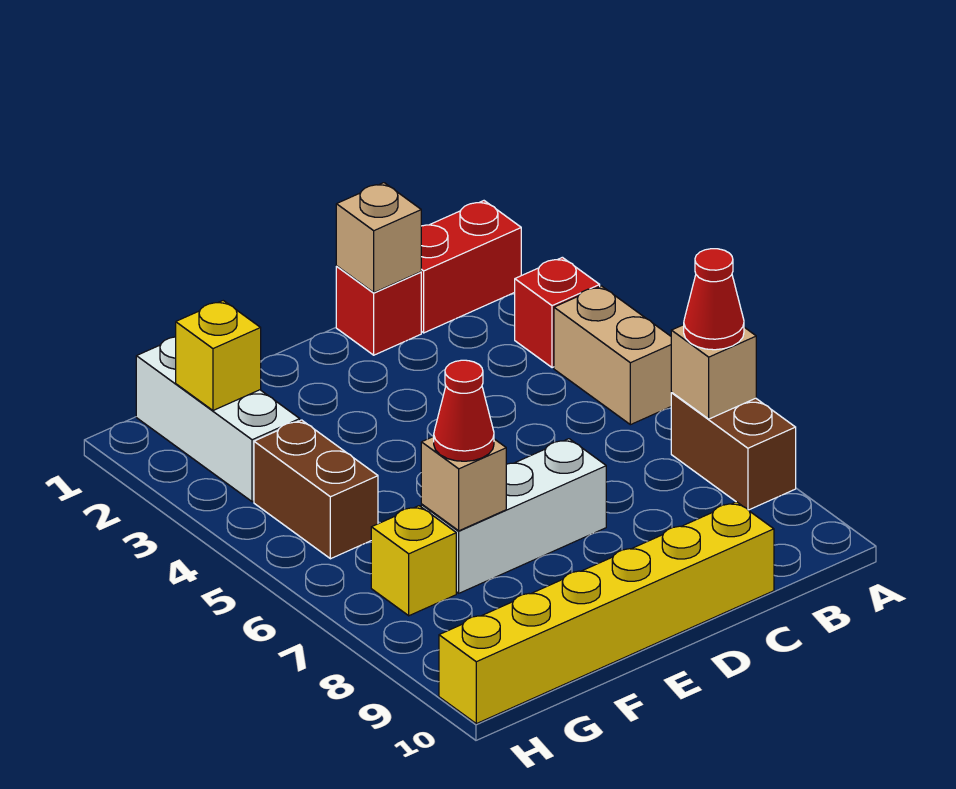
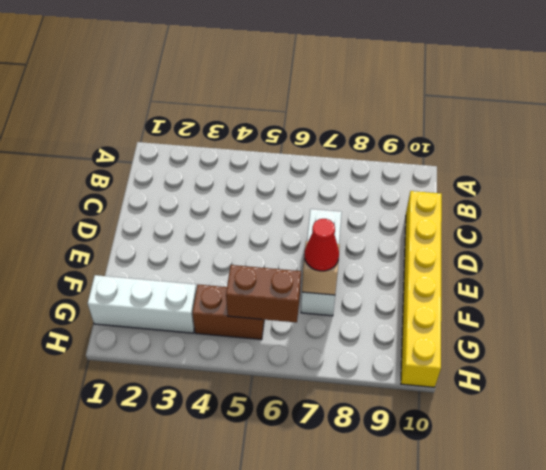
brown brick G5:G6 level 2 -> brown brick A7:A8 level 1
none -> red brick A1:B1 level 1
none -> red brick A3 level 1
none -> tan brick A4:A5 level 1

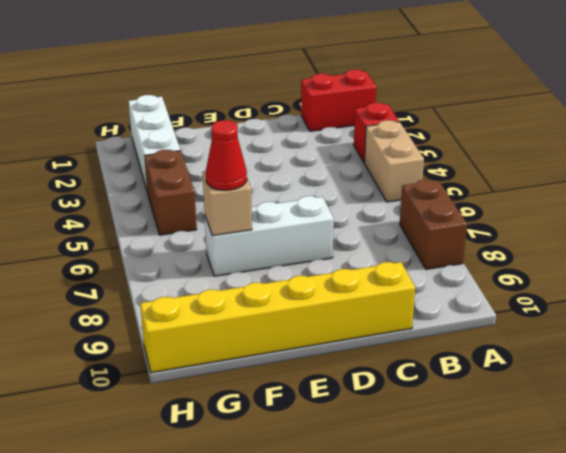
none -> red brick C1 level 1
none -> yellow brick G7 level 1
none -> tan brick A7 level 2

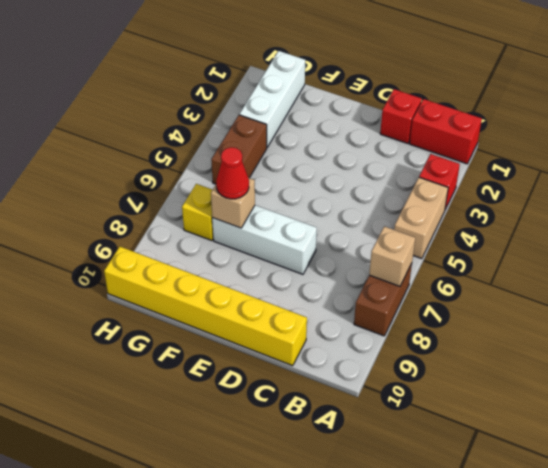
none -> tan brick C1 level 2
none -> yellow brick G2 level 2
none -> red cone A7 level 3

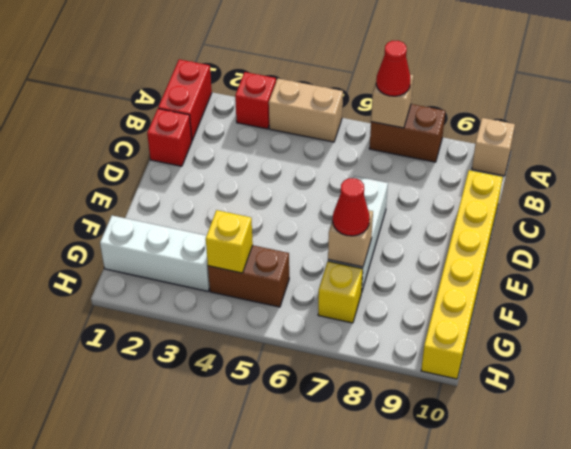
tan brick A10 level 1 -> tan brick C1 level 2
yellow brick G4 level 2 -> yellow brick G2 level 2

